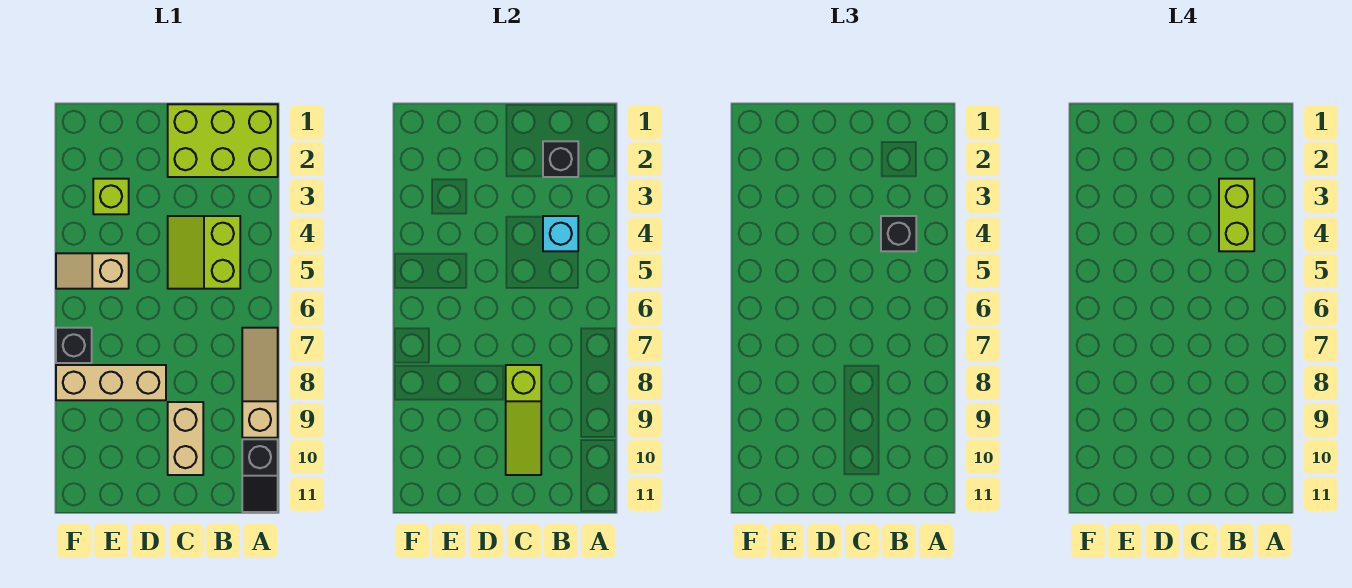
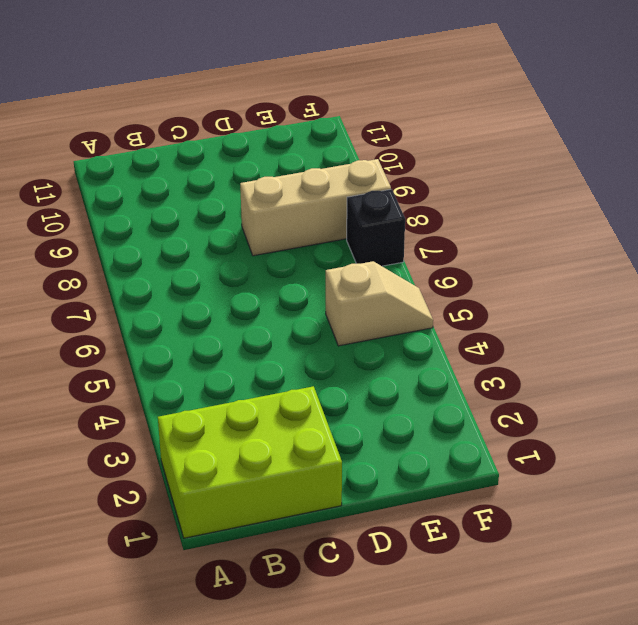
none -> tan slope A7:A9 level 1 top 9
none -> black slope A10:A11 level 1 top 10
none -> lime slope B4:C5 level 1 top B

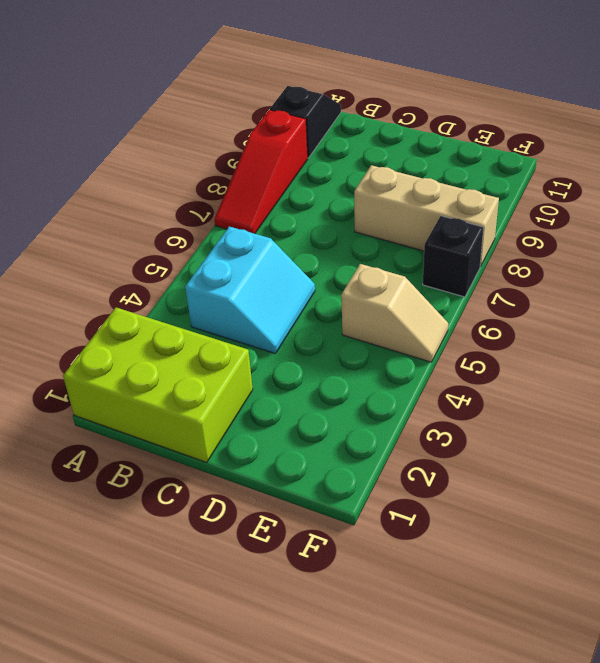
red slope A7:A9 level 1 top 9 -> tan slope A7:A9 level 1 top 9
cyan slope B4:C5 level 1 top B -> lime slope B4:C5 level 1 top B
none -> tan brick C9:C10 level 1
none -> lime brick E3 level 1
none -> black brick B2 level 2

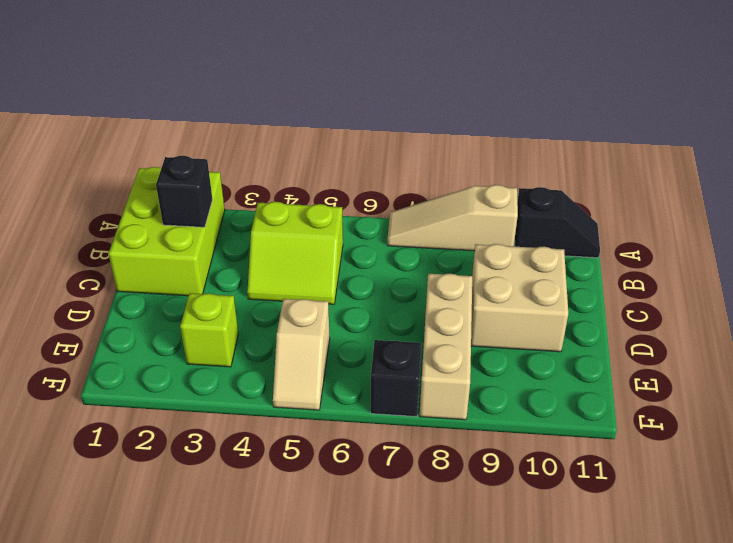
tan brick C9:D10 level 1 -> tan brick C9:C10 level 1
none -> cyan brick B4 level 2
none -> lime slope C8:C10 level 2 top 8
none -> black brick B4 level 3

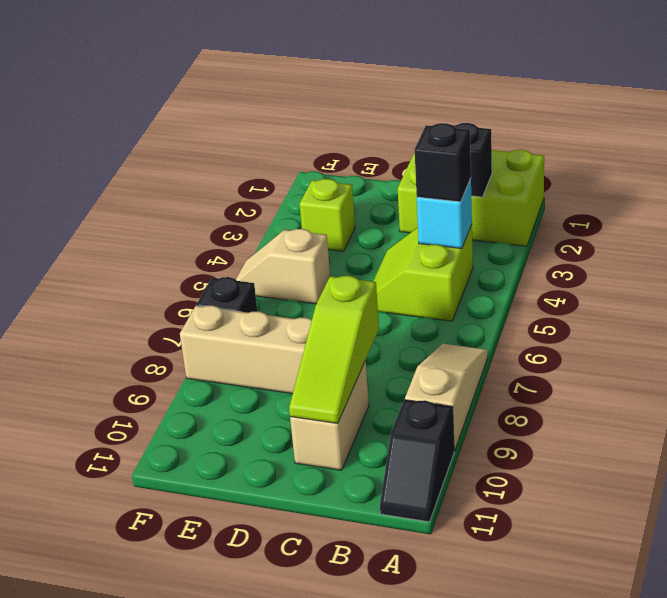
none -> lime brick B3:B4 level 4

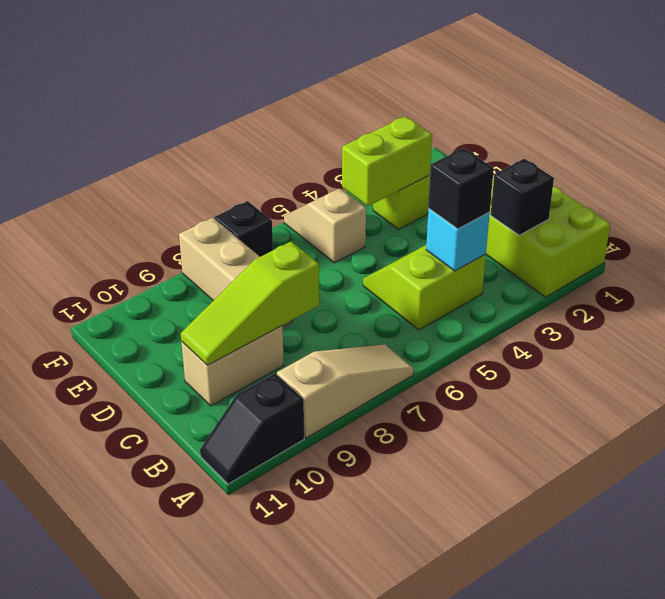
lime brick E3:E4 level 2 -> lime brick B3:B4 level 4

